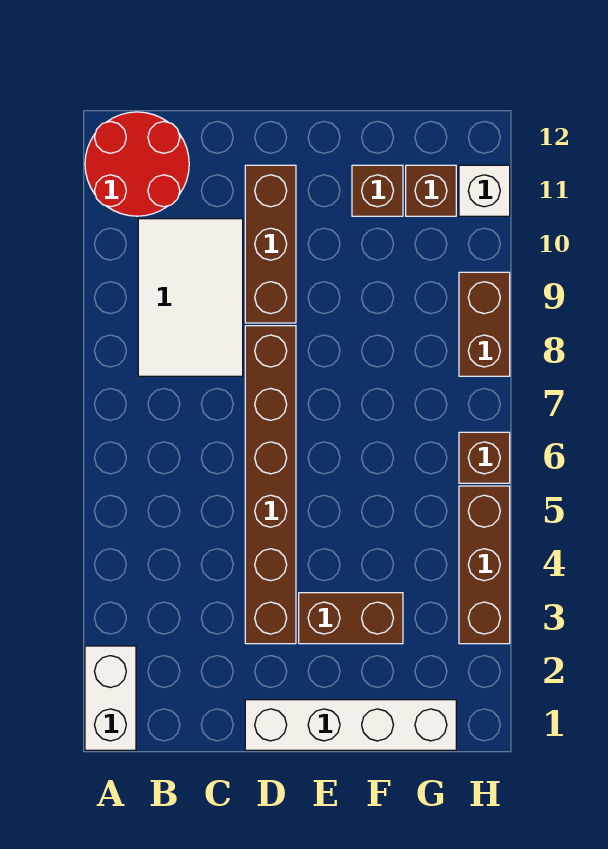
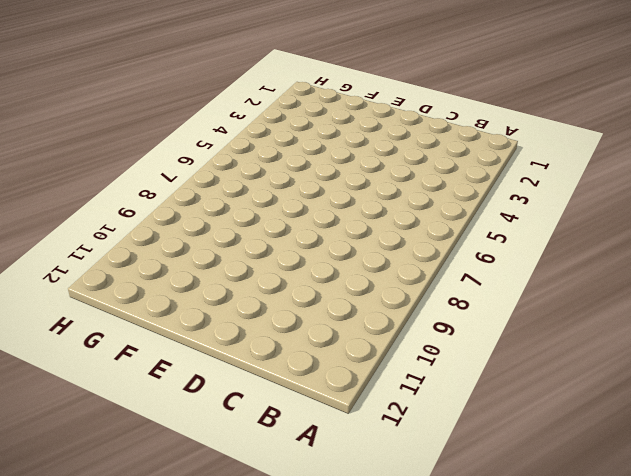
none -> white brick A1:A2 level 1
none -> red round brick A11:B12 level 1
none -> white tile B8:C10 level 1

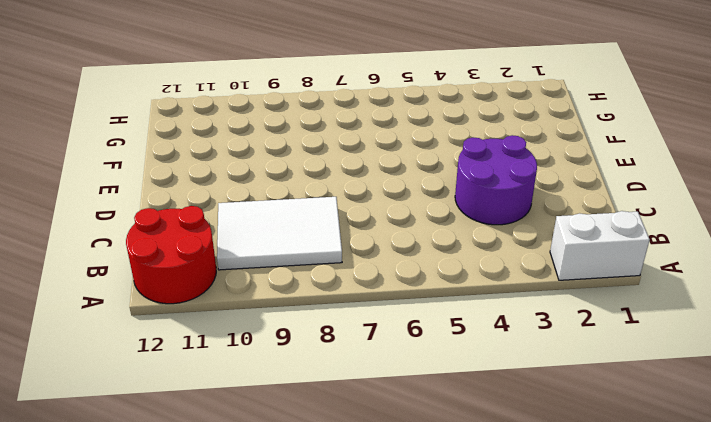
purple round brick C3:D4 level 1 -> brown brick D3:D8 level 1
none -> white brick D1:G1 level 1
none -> brown brick D9:D11 level 1
none -> brown brick E3:F3 level 1

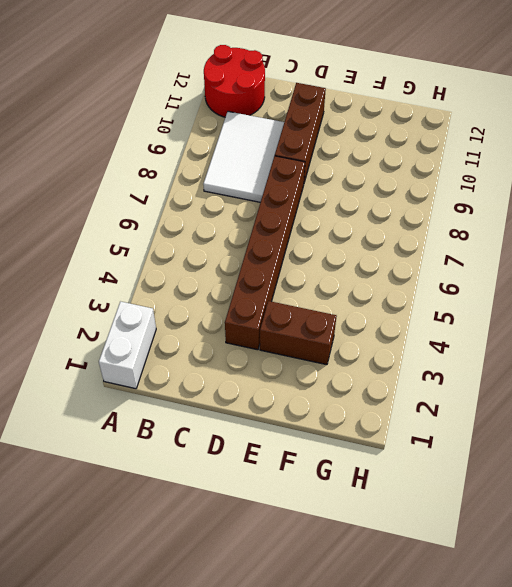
none -> white brick D1:G1 level 1
none -> brown brick F11 level 1
none -> brown brick G11 level 1

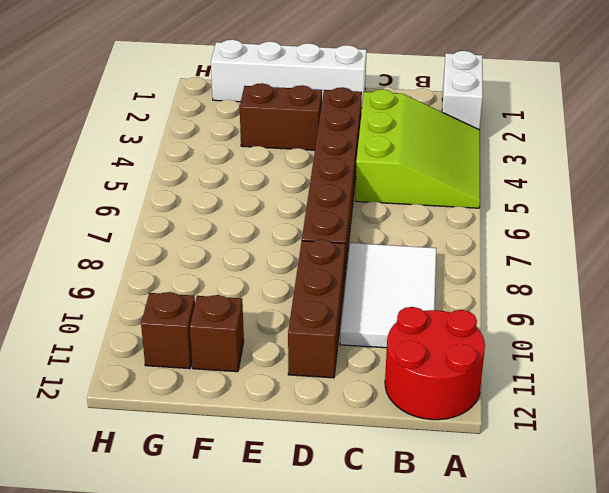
lime slope A3:C5 level 1 top C -> none
none -> brown brick H3:H5 level 1
none -> brown brick H6 level 1
none -> brown brick H8:H9 level 1

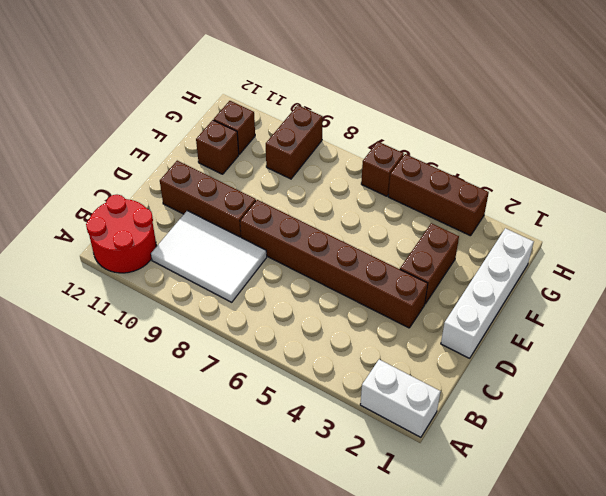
brown brick G9:H9 level 1 -> brown brick H8:H9 level 1
none -> white brick H11 level 1

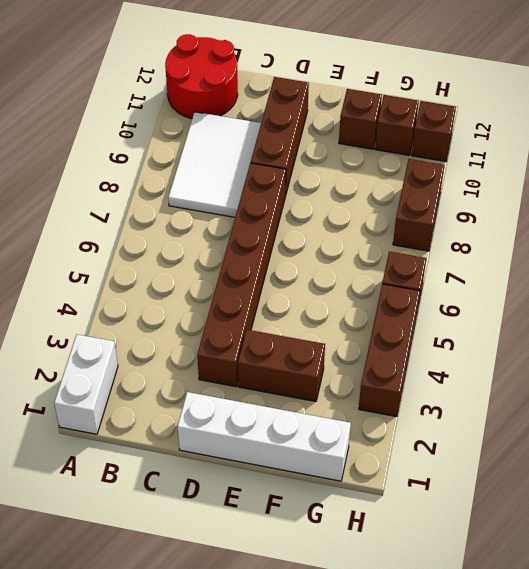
brown brick H11 level 1 -> white brick H11 level 1

